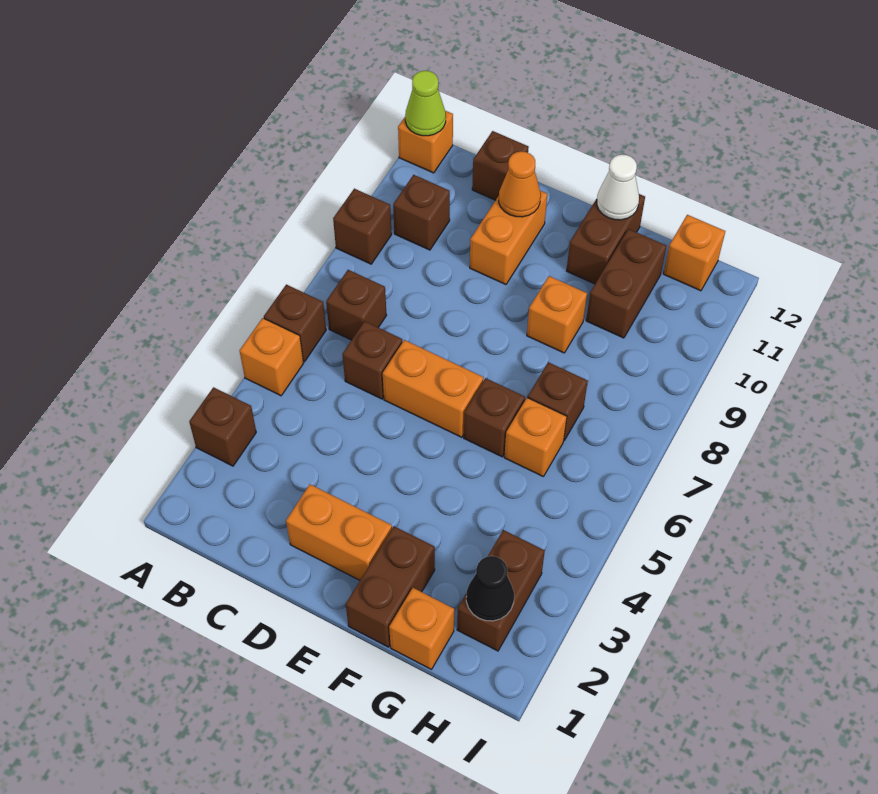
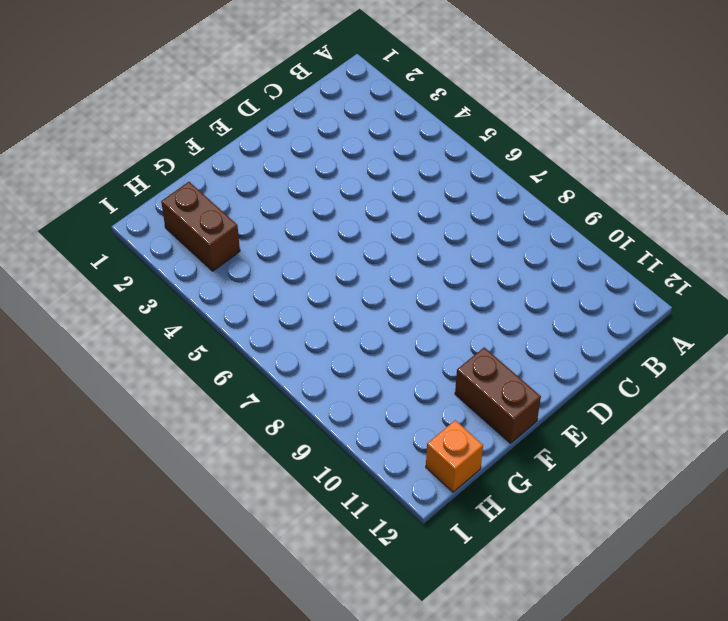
none -> brown brick A3 level 1
none -> orange brick A5 level 1
none -> brown brick A6 level 1

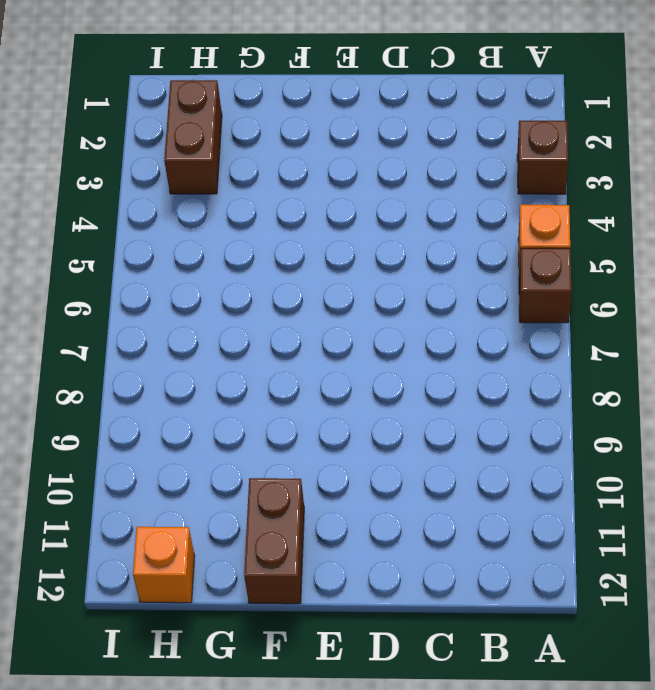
none -> brown brick A9 level 1
none -> orange brick A12 level 1
none -> brown brick B7 level 1

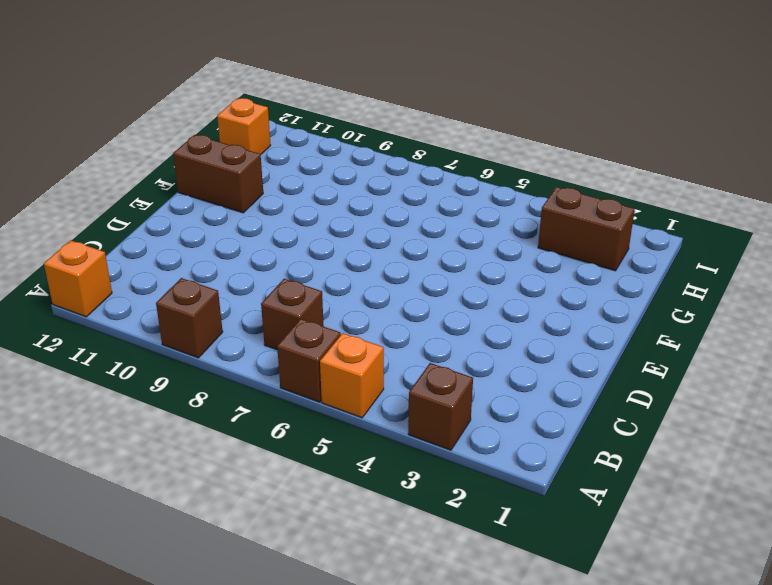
none -> brown brick B10 level 1
none -> brown brick C6 level 1
none -> brown brick C12 level 1

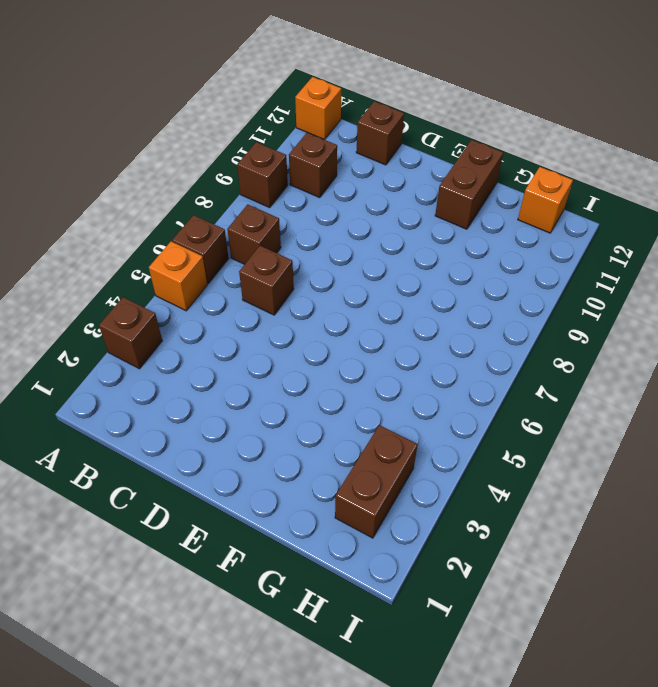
none -> orange brick D2:E2 level 1
none -> orange brick D6:E6 level 1
none -> orange brick D10:D11 level 1

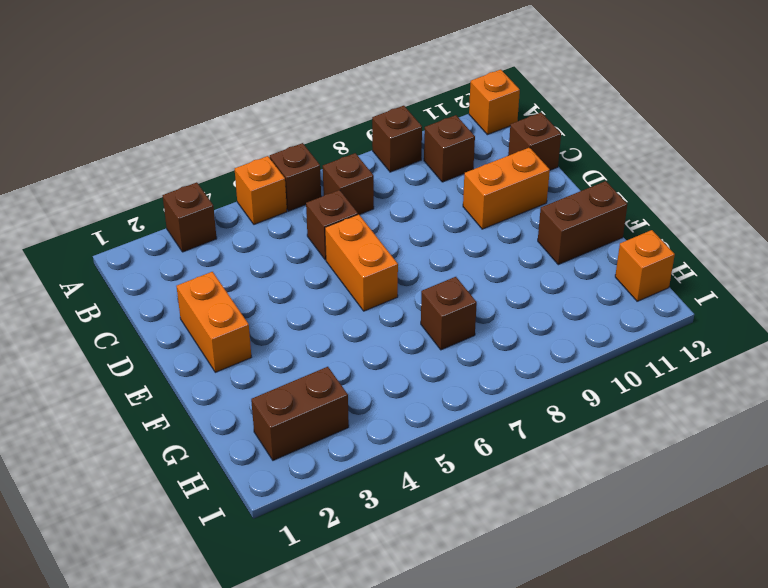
none -> brown brick F1:F2 level 1
none -> brown brick F6 level 1
none -> orange brick F9 level 1

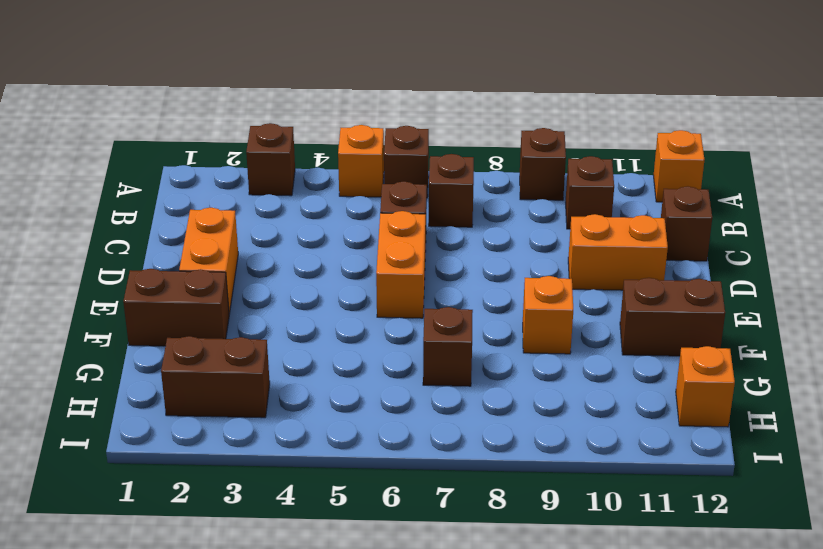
none -> brown brick F6 level 1
none -> orange brick G1 level 1
none -> orange brick G6 level 1

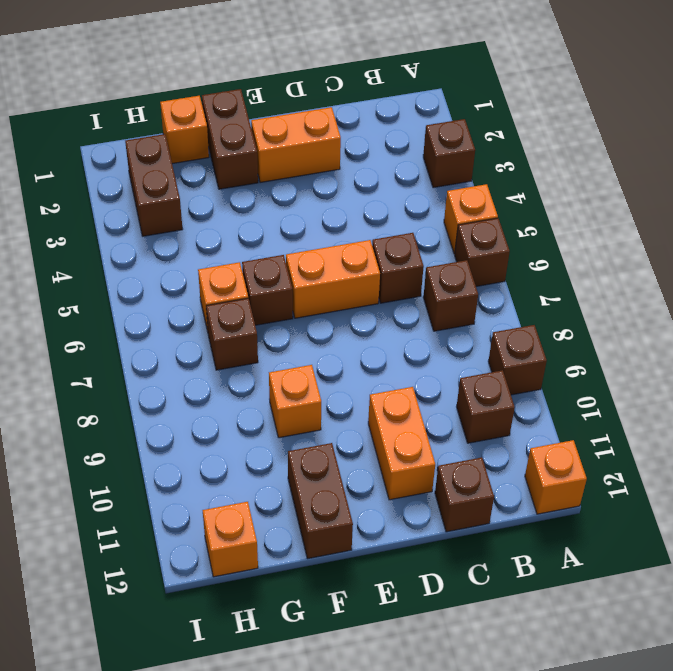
none -> brown brick G10:G11 level 1
none -> lime cone A12 level 2
none -> orange cone D11 level 2

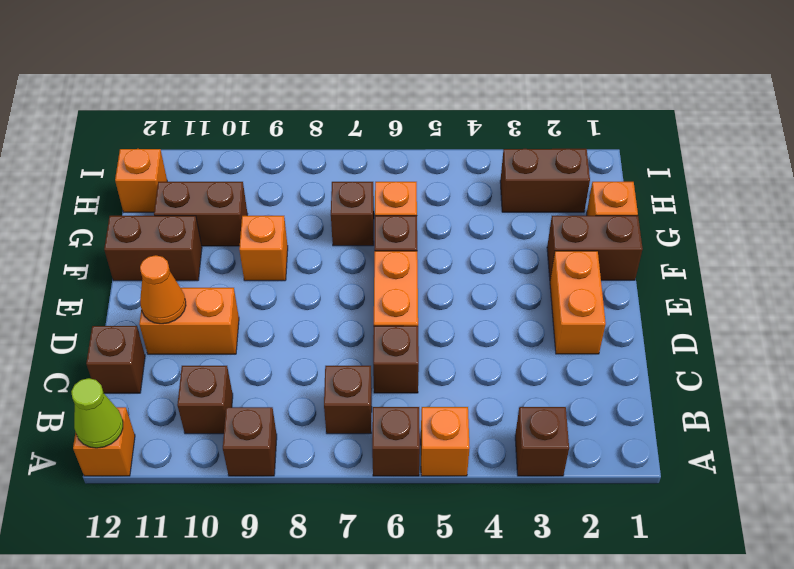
none -> white cone F12 level 2
none -> black cone H2 level 2

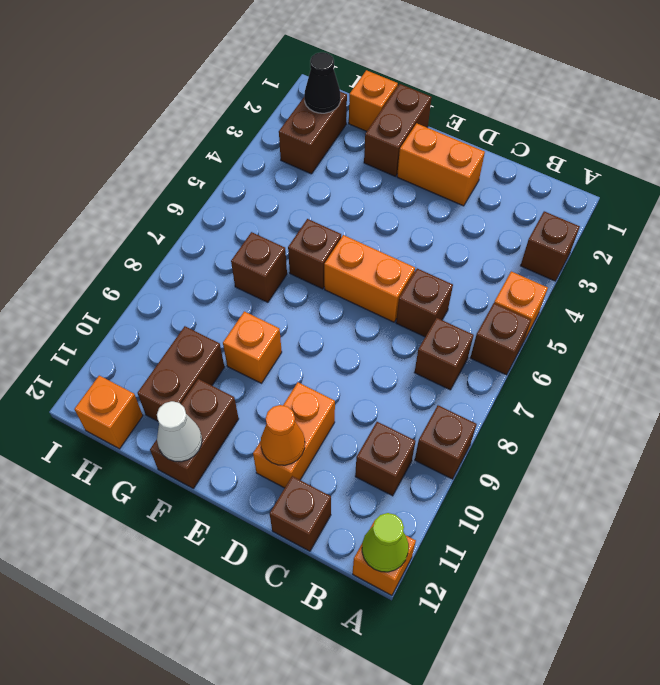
none -> orange brick G6 level 1

